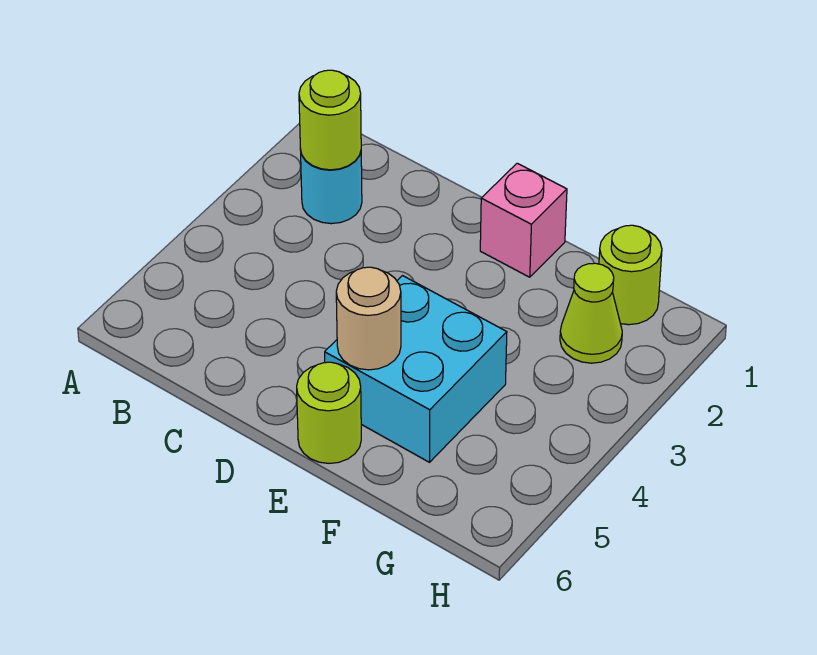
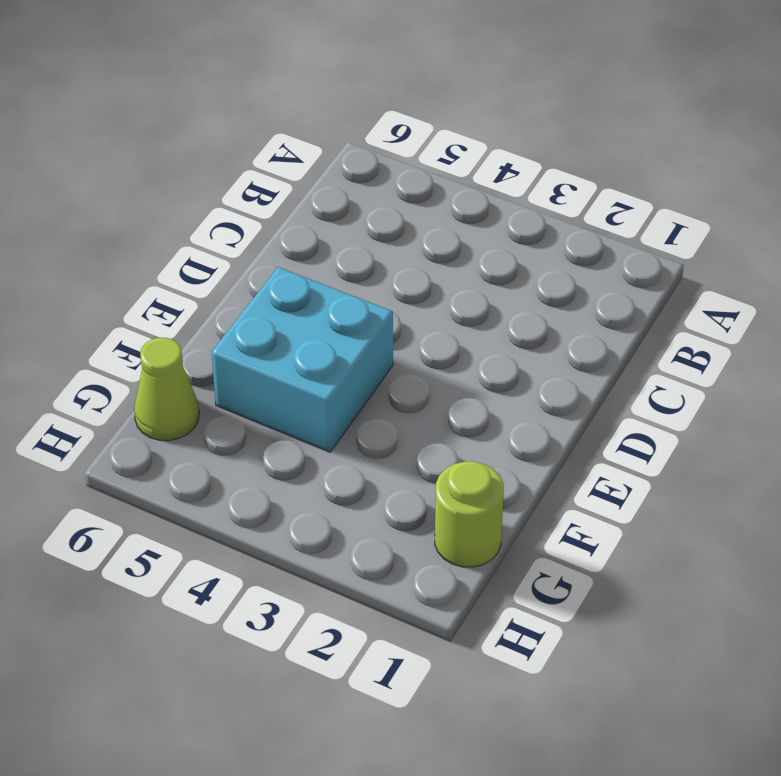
lime cone G6 level 1 -> lime cone G2 level 1
none -> cyan round brick B2 level 1
none -> pink brick E1 level 1

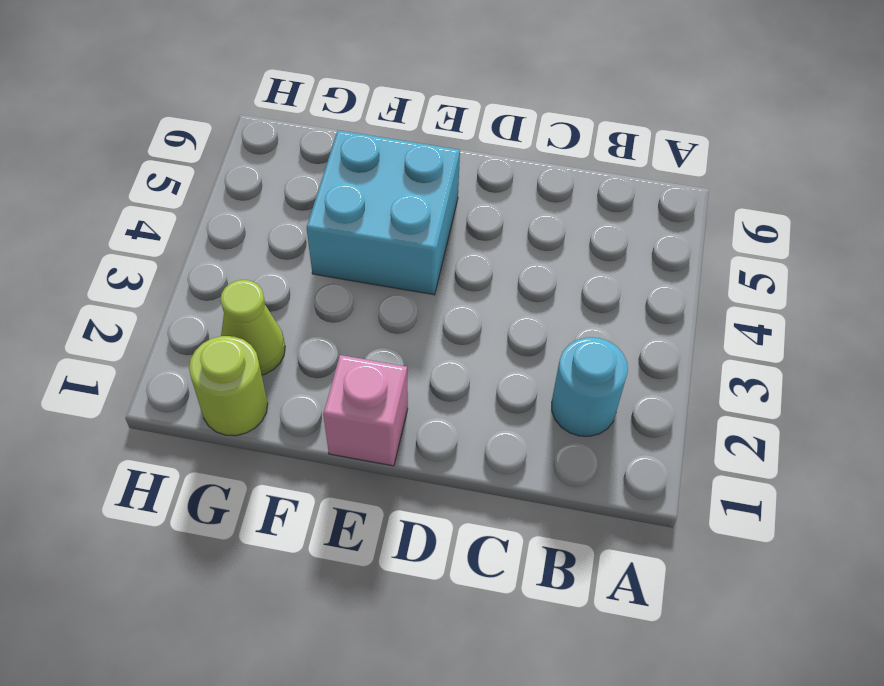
none -> lime round brick E6 level 1
none -> lime round brick B2 level 2

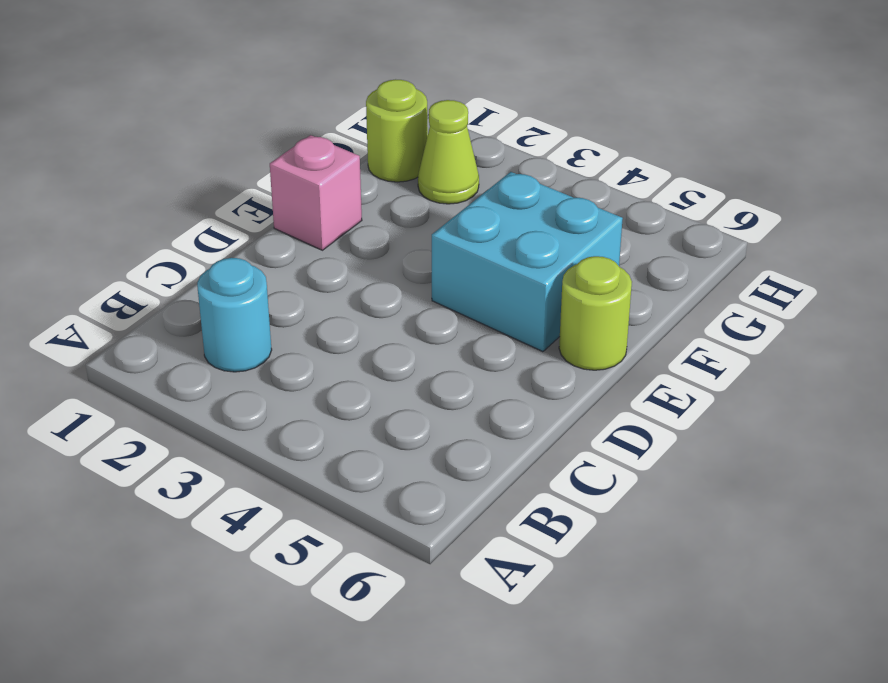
none -> lime round brick B2 level 2
none -> tan round brick E5 level 2

